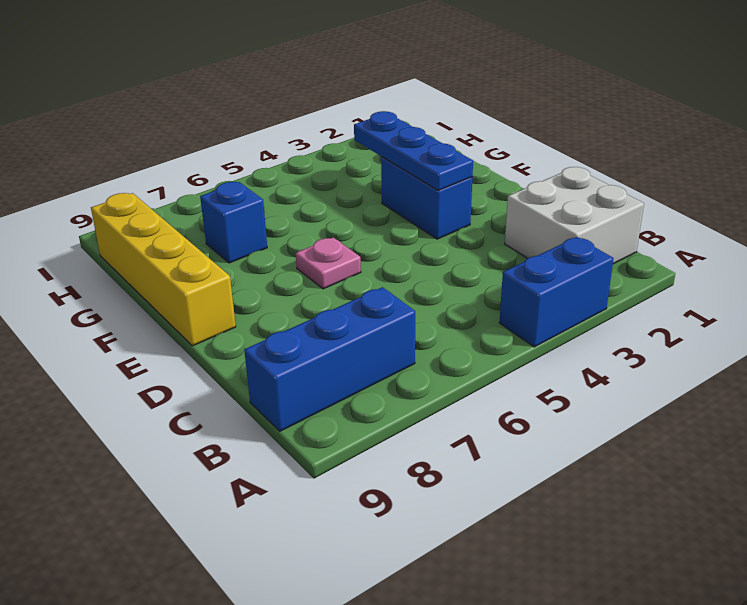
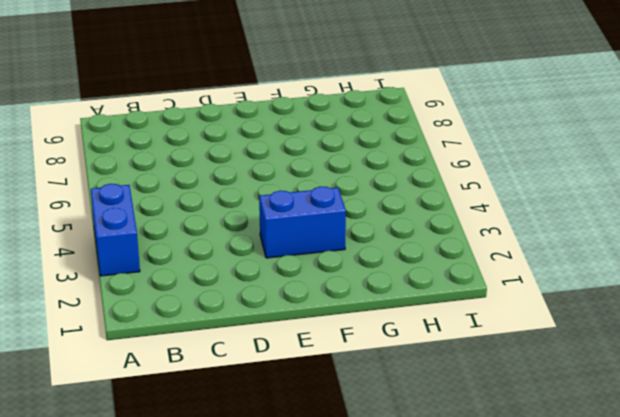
none -> white brick B1:C2 level 1
none -> blue brick B7:B9 level 1

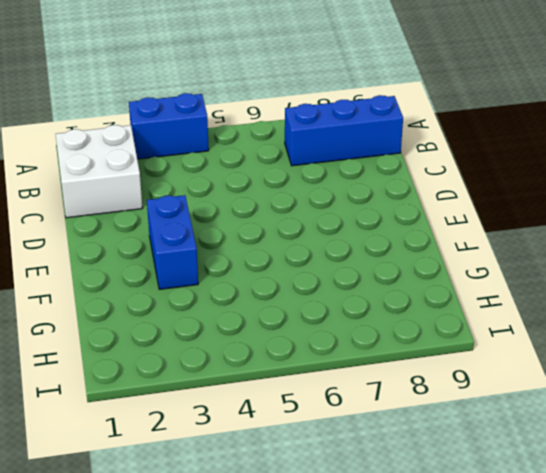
none -> pink plate E6 level 1
none -> yellow brick E9:H9 level 1

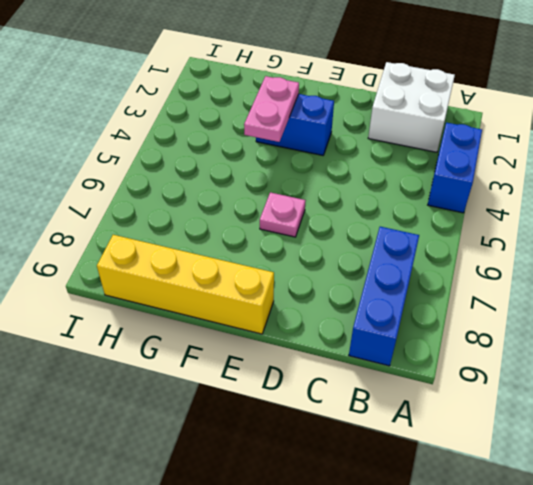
pink plate F3:F4 level 2 -> blue plate E3:G3 level 2
none -> blue brick G7 level 1

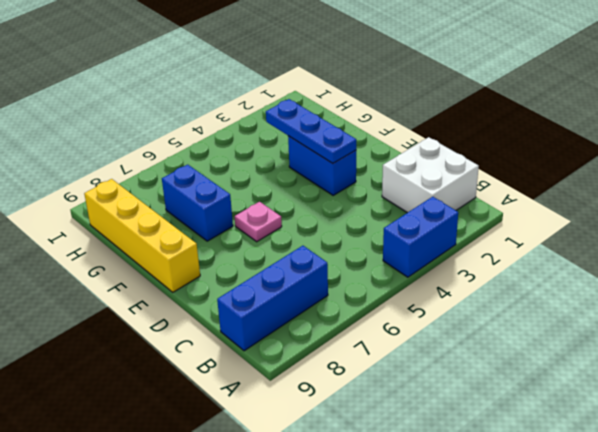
blue brick F7:G7 level 1 -> blue brick G7 level 1

